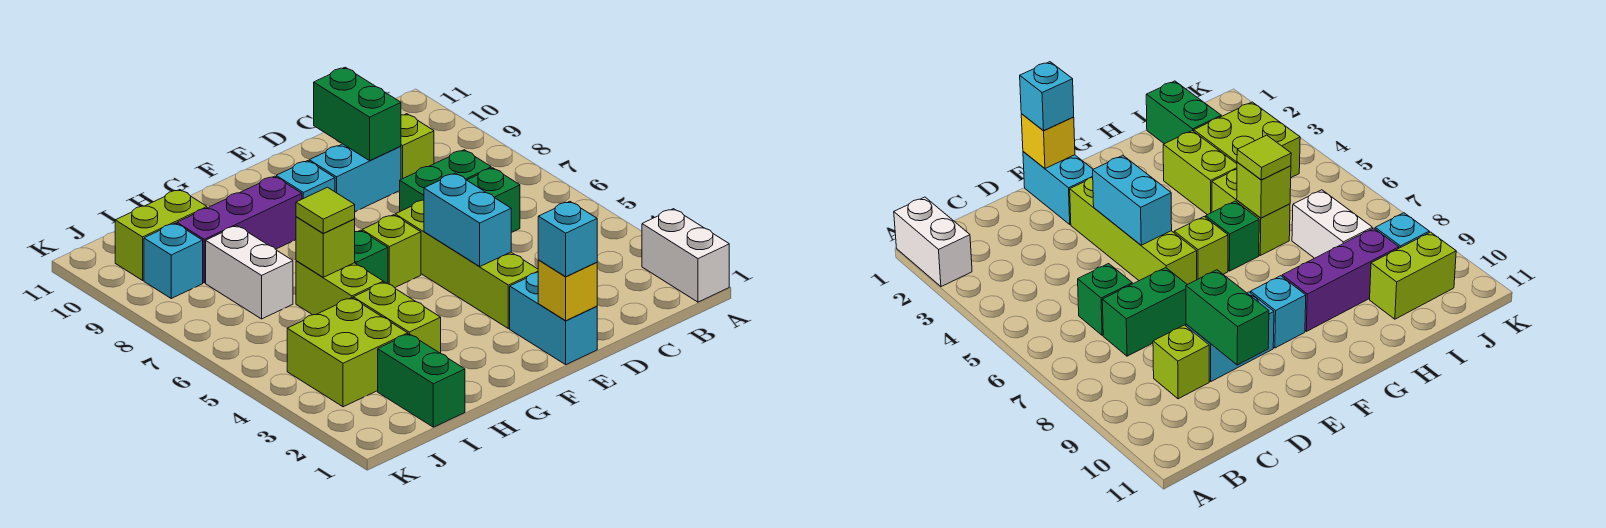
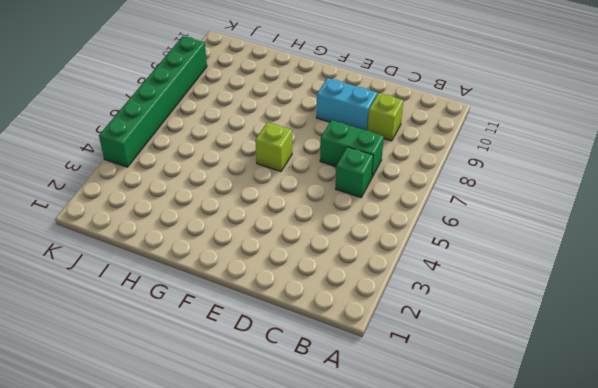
green brick K4:K9 level 1 -> none
none -> white brick A1:A2 level 1
none -> cyan brick E1:E2 level 1
none -> lime brick E3:E6 level 1

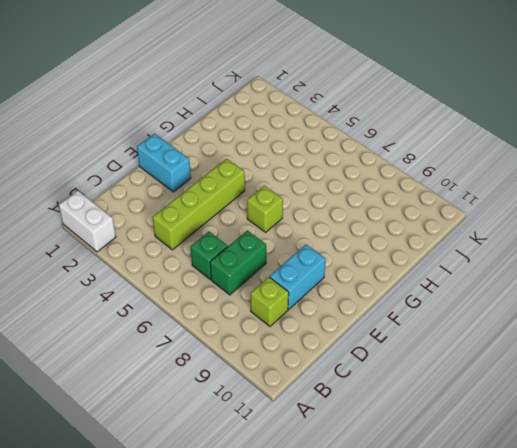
lime brick C4:F4 level 1 -> lime brick E3:E6 level 1
none -> cyan brick F9 level 1
none -> green brick G6 level 1
none -> purple brick G9:I9 level 1

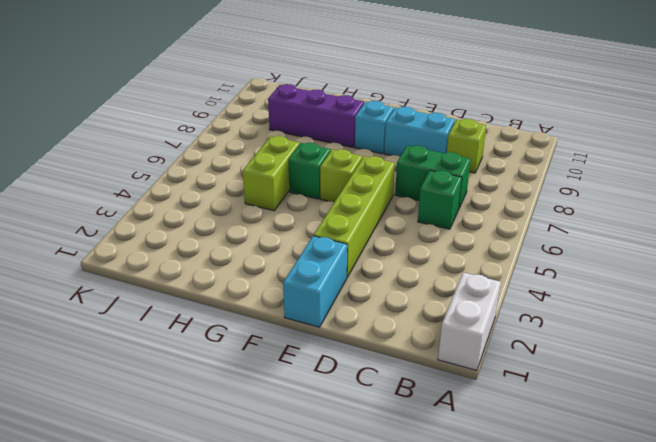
none -> lime brick H3:H4 level 1
none -> green brick I1:I2 level 1
none -> lime brick I3:J4 level 1

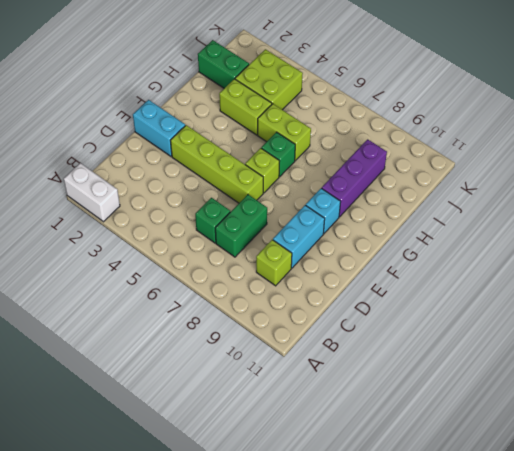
none -> white brick I7:I8 level 1
none -> lime brick I10:J10 level 1
none -> cyan brick J9 level 1

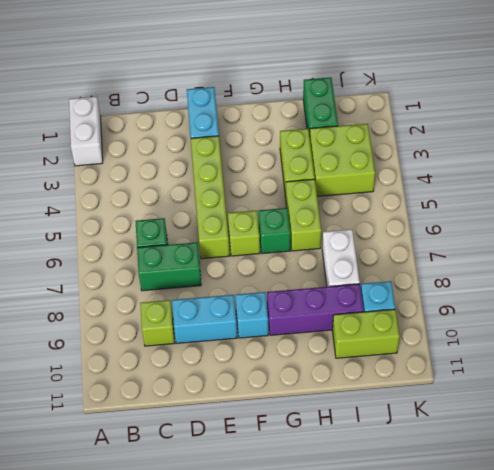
none -> green brick D9:D10 level 2
none -> yellow brick E1 level 2
none -> cyan brick E4:E5 level 2

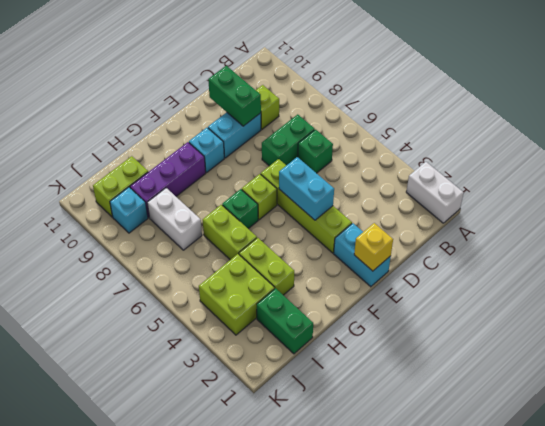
none -> lime brick H6 level 2
none -> cyan brick E1 level 3
none -> lime tile H6 level 3

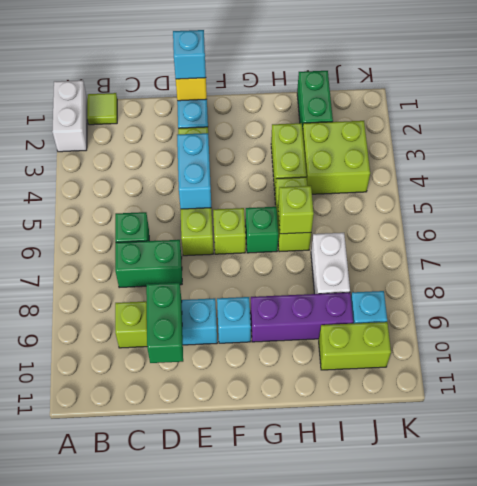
lime tile B1 level 1 -> lime tile H6 level 3

